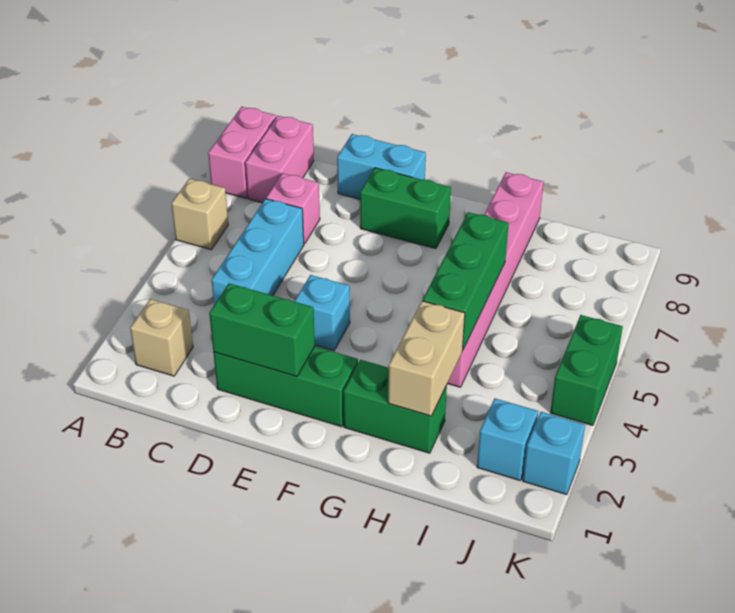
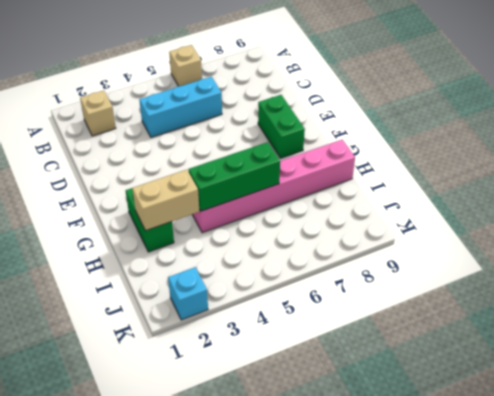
none -> pink brick A8:A9 level 1
none -> pink brick B8:B9 level 1
none -> pink brick C7 level 1

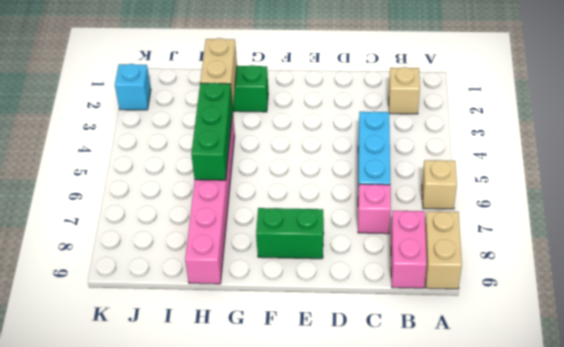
tan brick A8:A9 level 1 -> pink brick A8:A9 level 1
none -> green brick D2:F2 level 1
none -> cyan brick D9:E9 level 1
none -> cyan brick E4 level 1

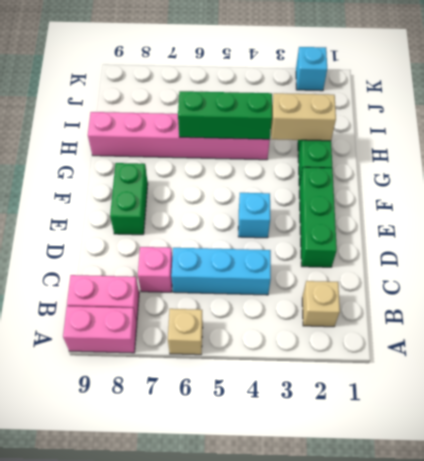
none -> cyan brick D9:E9 level 1
none -> cyan brick J2 level 1
none -> green brick K4:K5 level 1

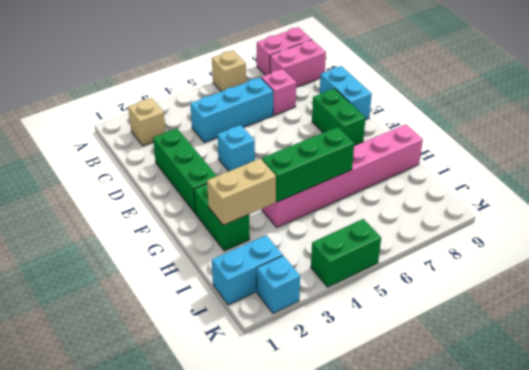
cyan brick J1:J2 level 1 -> cyan brick J2 level 1
none -> green brick D2:E2 level 2

